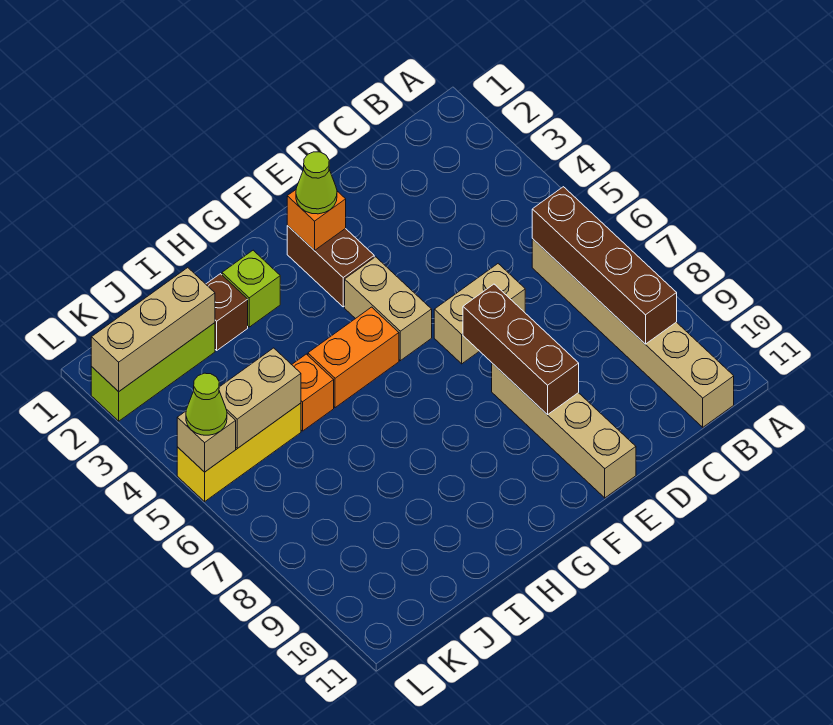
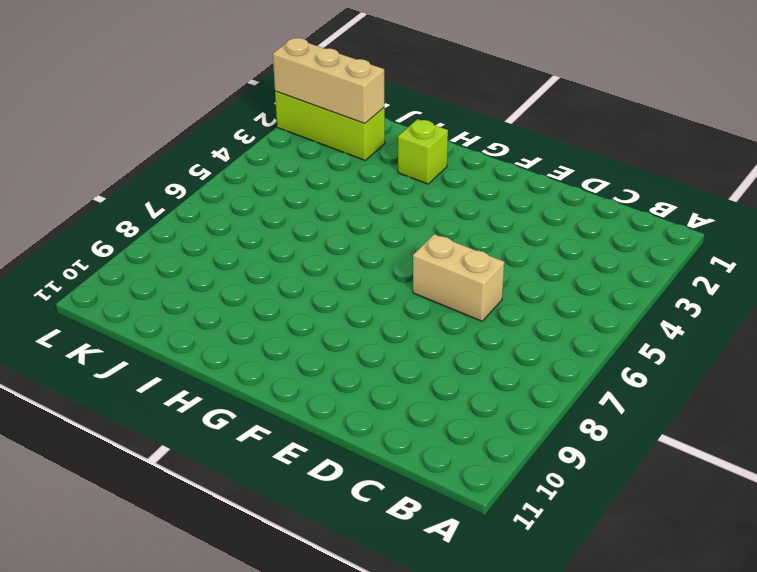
none -> tan brick B6:B11 level 1
none -> tan brick E8:E11 level 1
none -> brown brick F2:F3 level 1

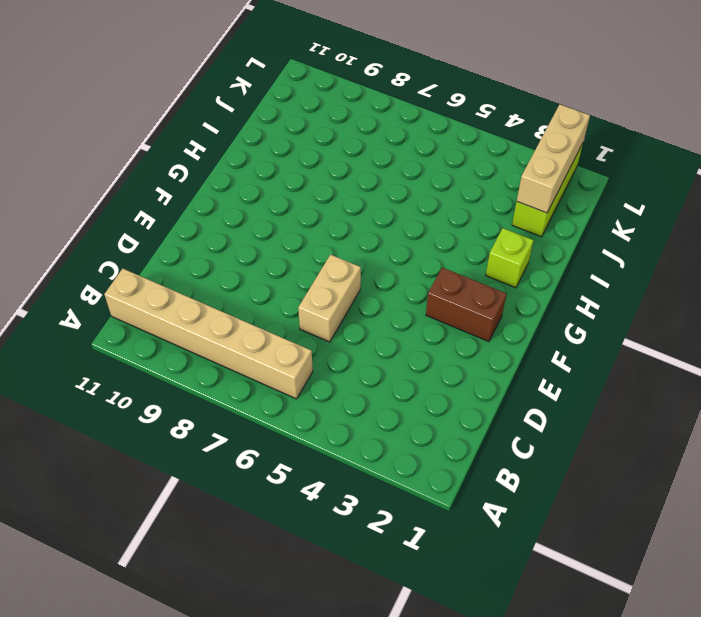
none -> tan brick E8:E11 level 1
none -> tan brick F4:F5 level 1
none -> orange brick G5:H5 level 1

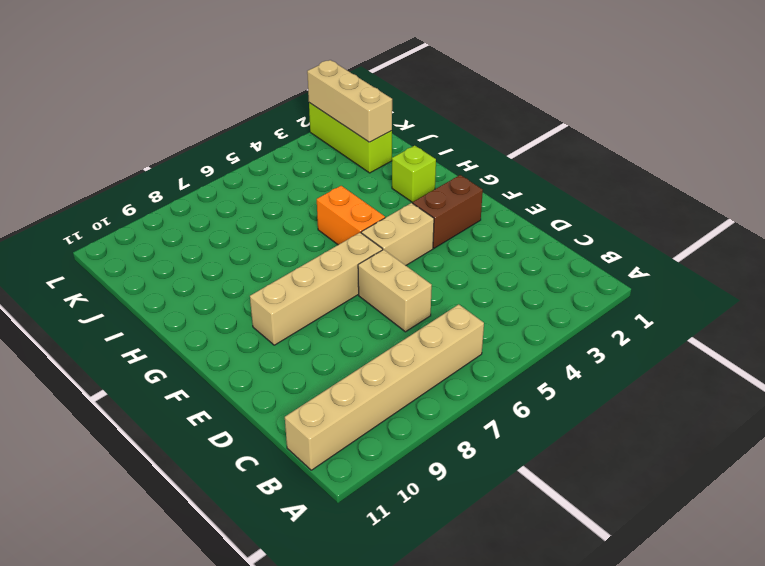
tan brick F6:F9 level 1 -> tan brick E8:E11 level 1
none -> brown brick I2 level 1
none -> orange brick I5 level 1
none -> yellow brick J5:L5 level 1

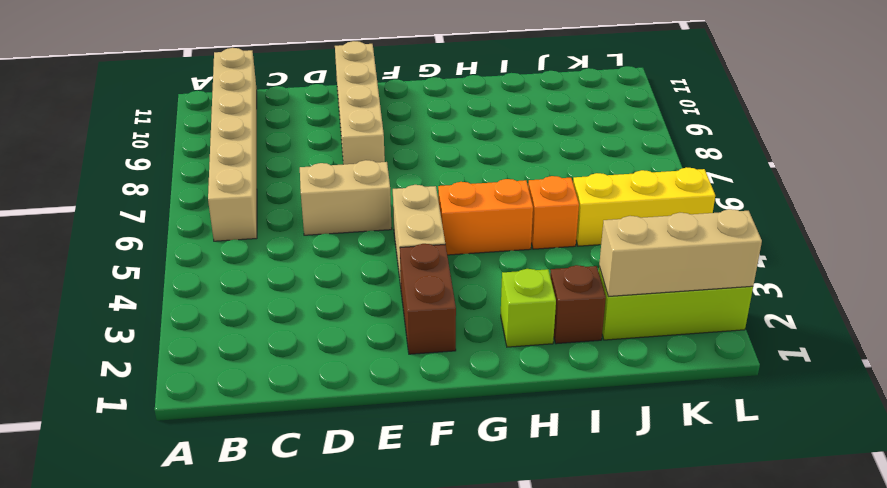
none -> brown brick B6:B9 level 2
none -> brown brick E7:E9 level 2
none -> orange brick F2 level 2

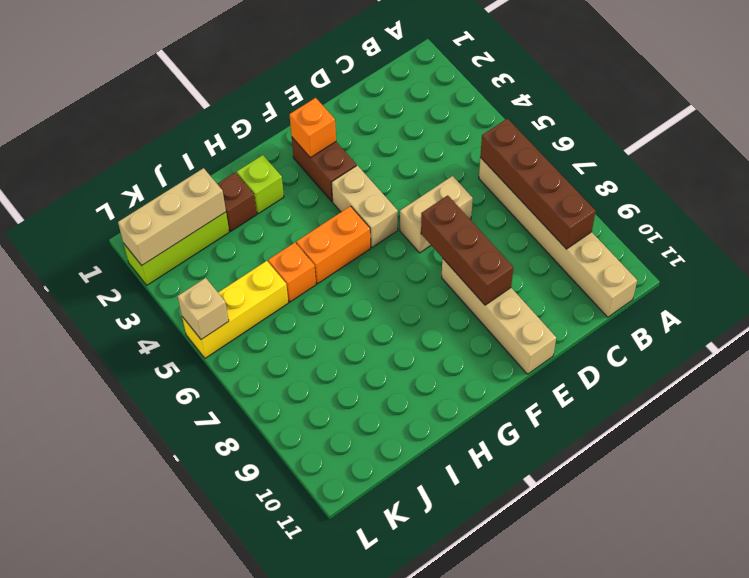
none -> tan brick J5:K5 level 2
none -> lime cone F2 level 3
none -> lime cone L5 level 3

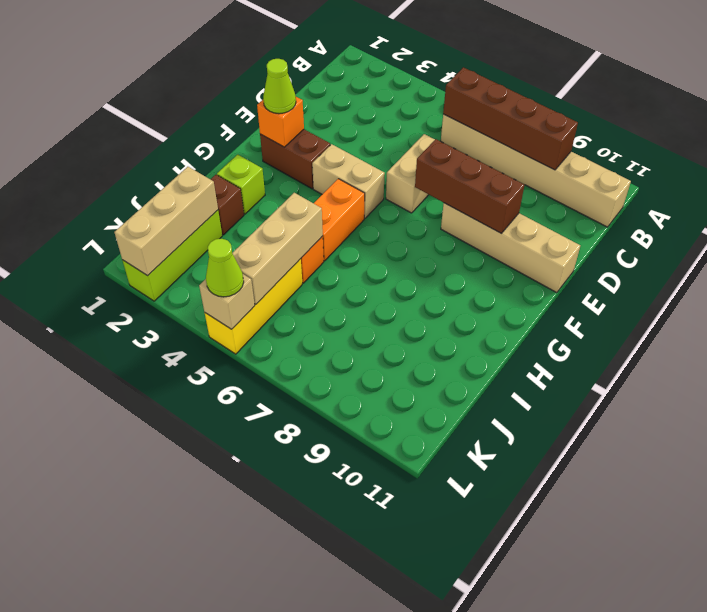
tan brick I5:K5 level 2 -> tan brick J5:K5 level 2

